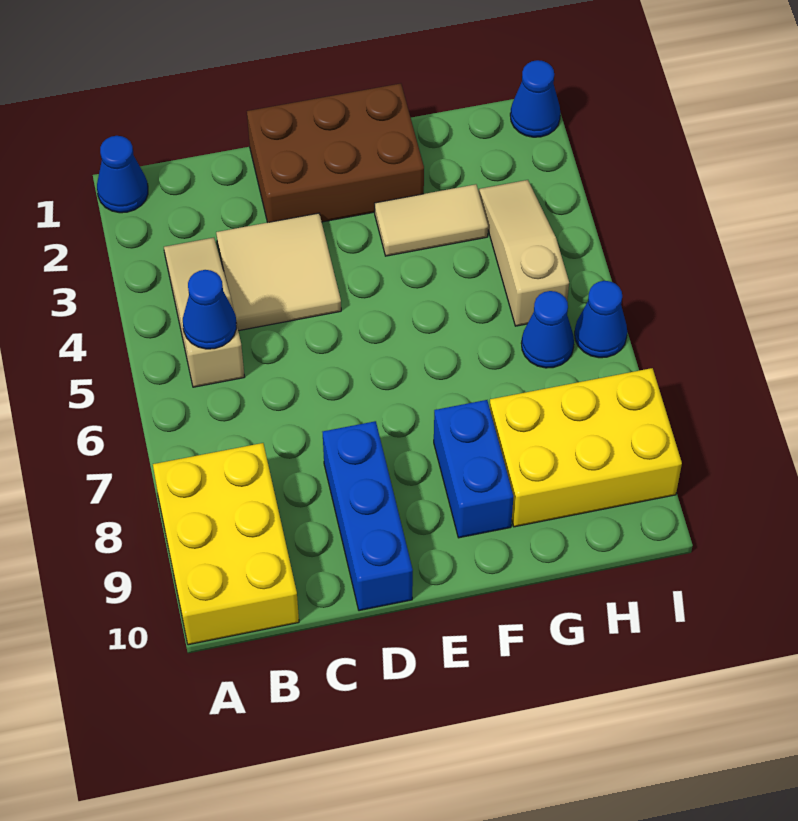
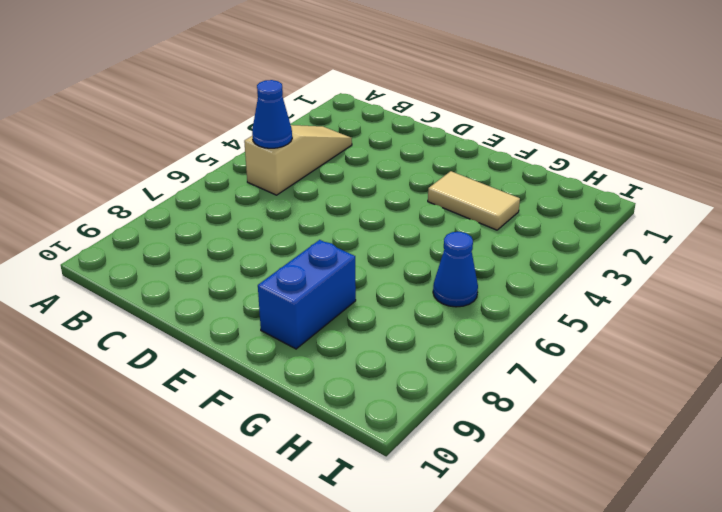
none -> blue cone A1 level 1
none -> yellow brick A8:B10 level 1
none -> tan tile C3:D4 level 1

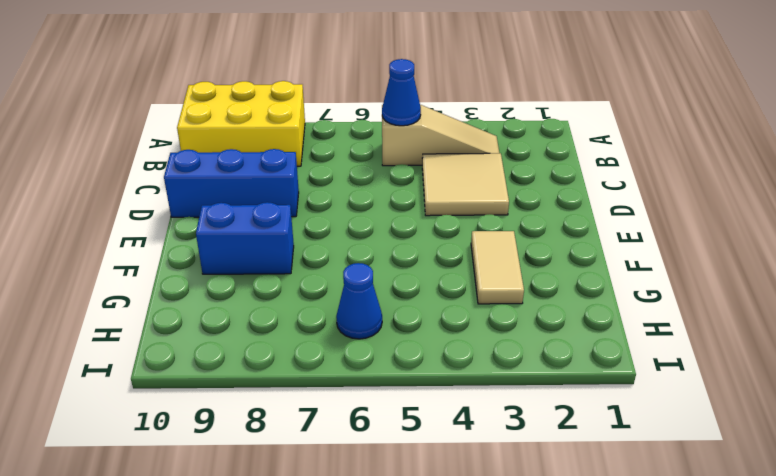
none -> blue cone A1 level 1
none -> brown brick D1:F2 level 1
none -> yellow brick G8:I9 level 1

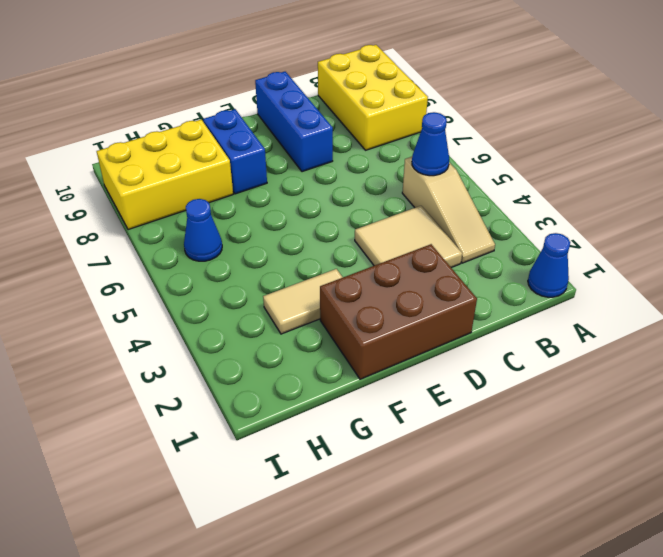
none -> tan slope H3:H5 level 1 top 5
none -> blue cone I1 level 1
none -> blue cone I6 level 1

